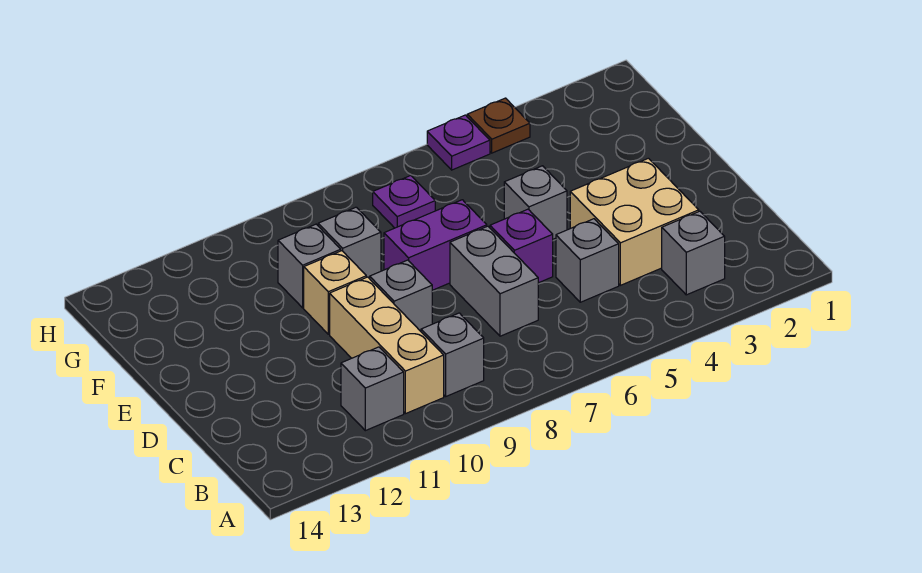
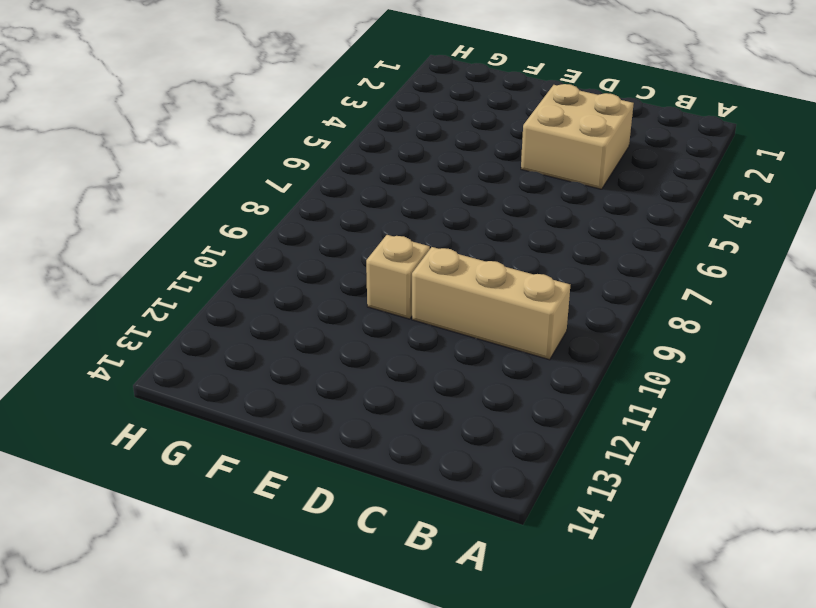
none -> grey brick B3 level 1
none -> grey brick B9 level 1
none -> grey brick B11 level 1

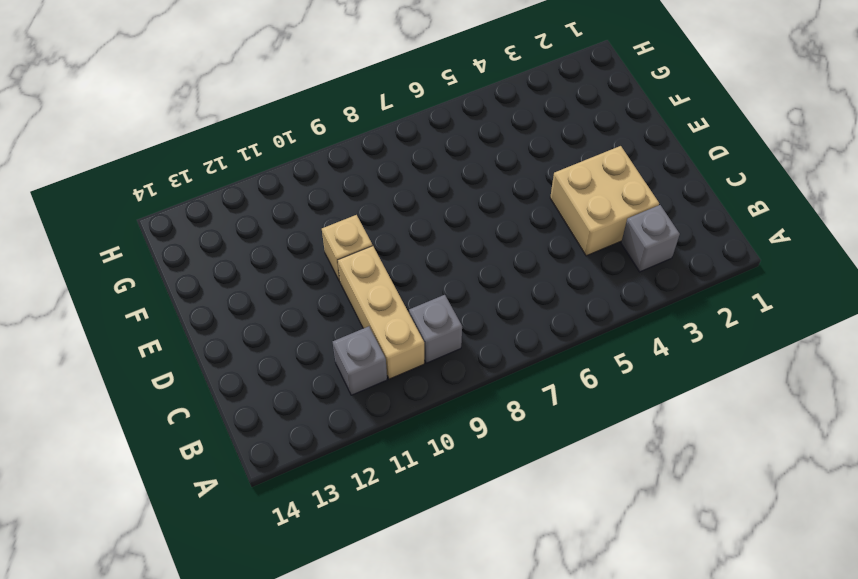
none -> grey brick C5 level 1
none -> grey brick C7:D7 level 1
none -> purple brick D6 level 1

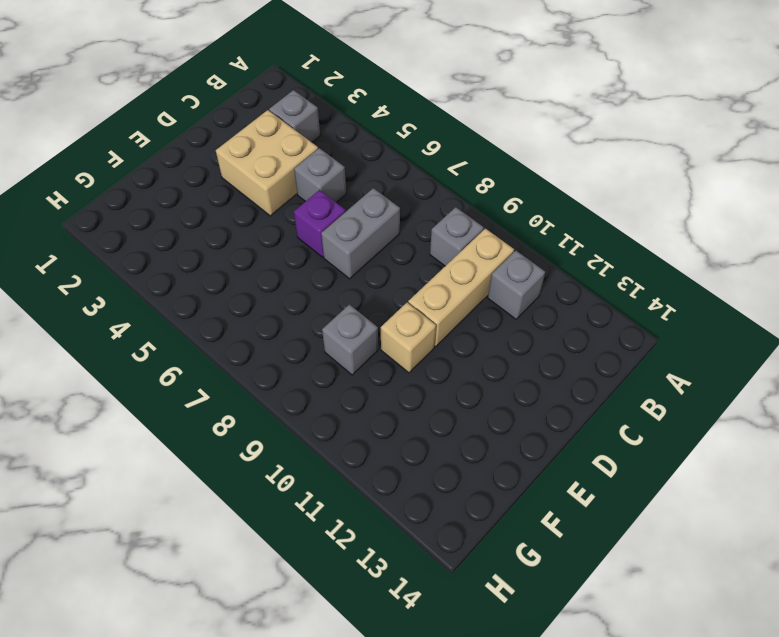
none -> grey brick D9 level 1
none -> grey brick E5 level 1
none -> purple brick E7:E8 level 1

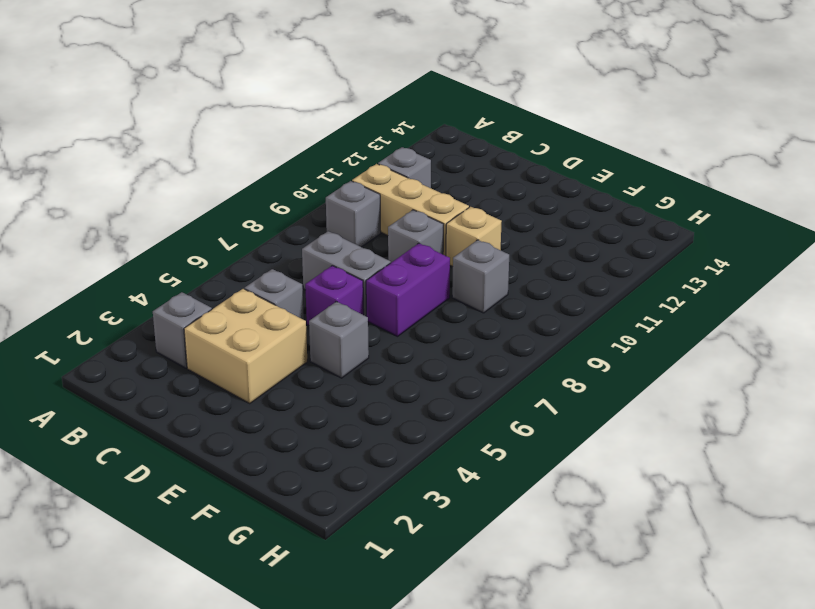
none -> grey brick F10 level 1
none -> purple plate G7 level 1
none -> brown plate H4 level 1

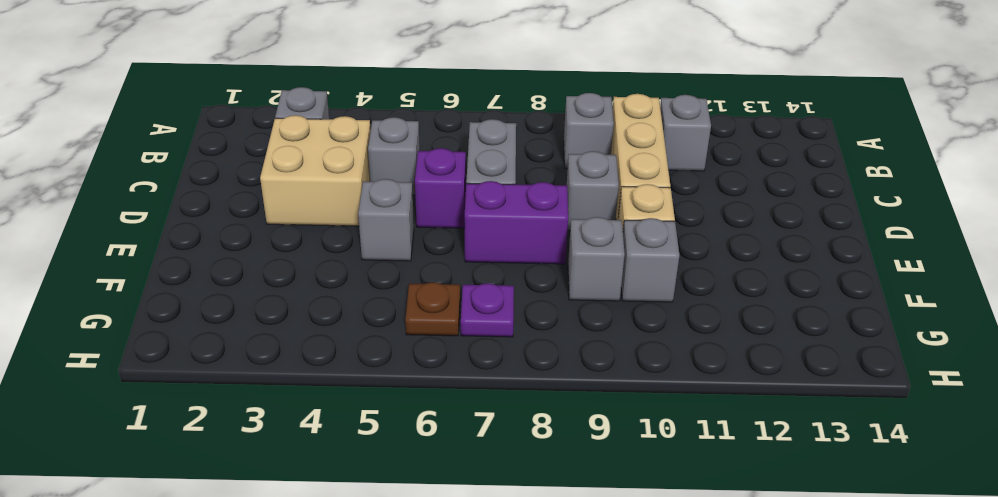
brown plate G6 level 1 -> brown plate H4 level 1
none -> purple plate H5 level 1

